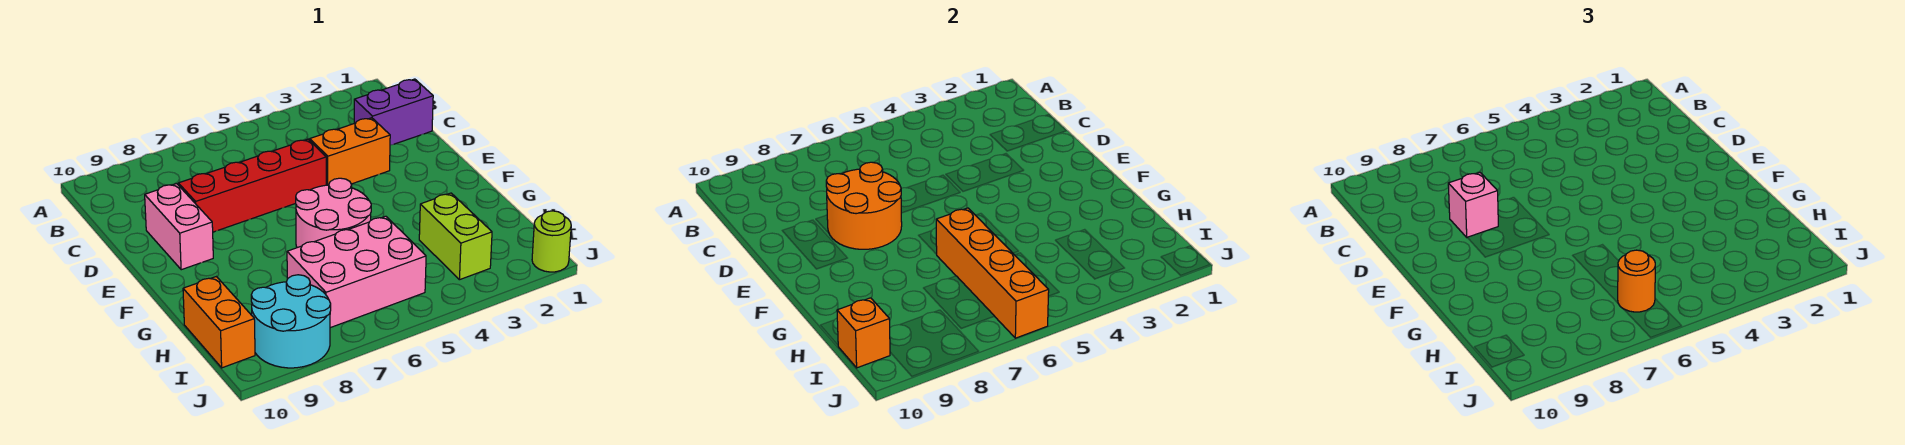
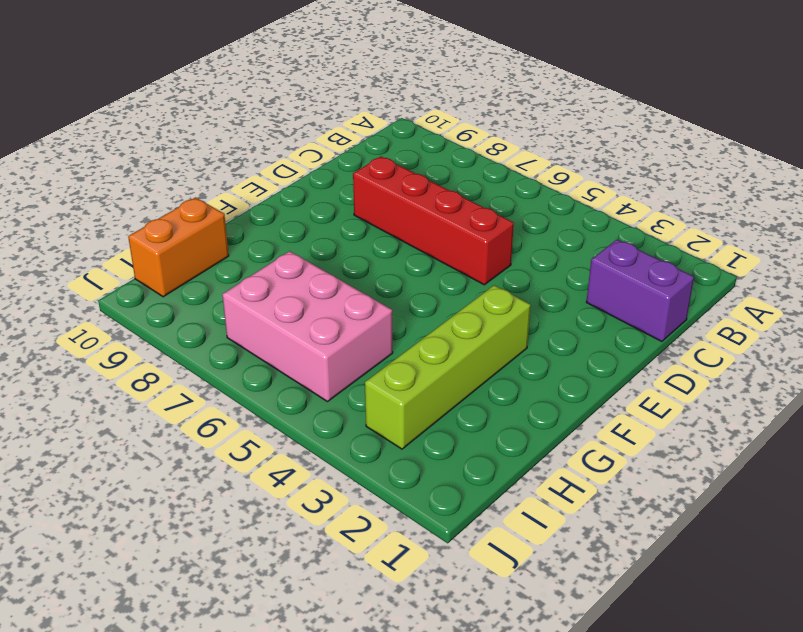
lime brick F3:I3 level 1 -> lime brick H3:I3 level 1
none -> orange brick D3:D4 level 1
none -> pink brick D9:E9 level 1
none -> pink round brick F5:G6 level 1

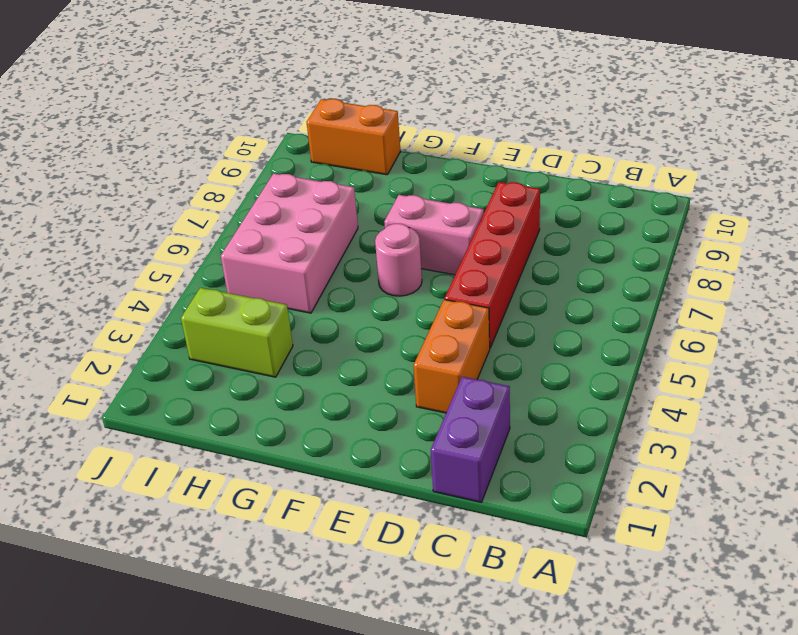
pink brick E7:F7 level 1 -> pink brick D9:E9 level 1
pink round brick F6 level 1 -> pink round brick F5:G6 level 1
none -> cyan round brick I8:J9 level 1
none -> lime round brick J1 level 1
none -> orange round brick D7:E8 level 2

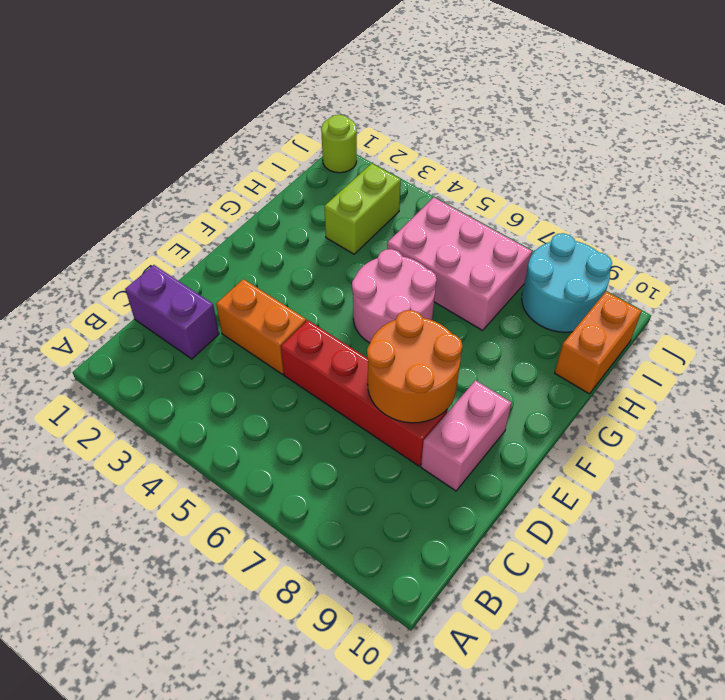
none -> orange brick G6:J6 level 2
none -> orange brick I10 level 2
none -> pink brick D8 level 3

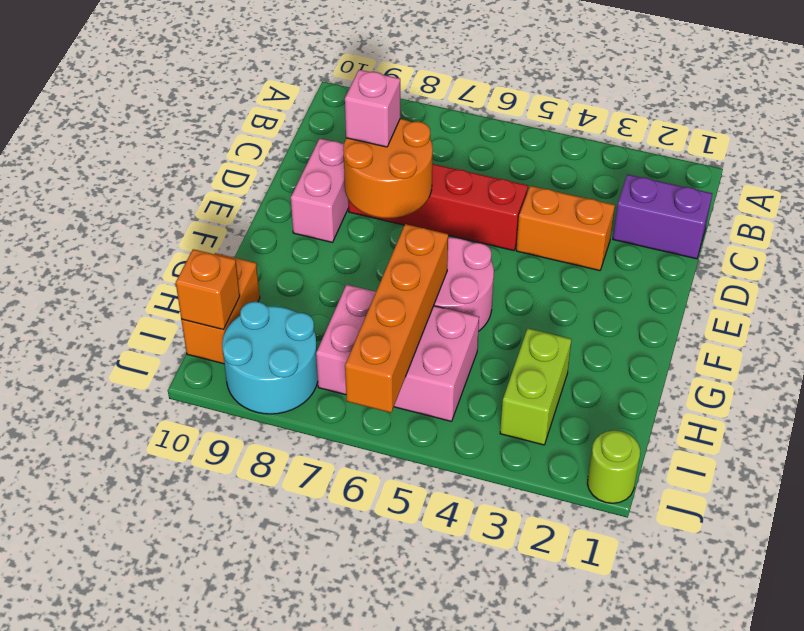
none -> orange round brick I6 level 3

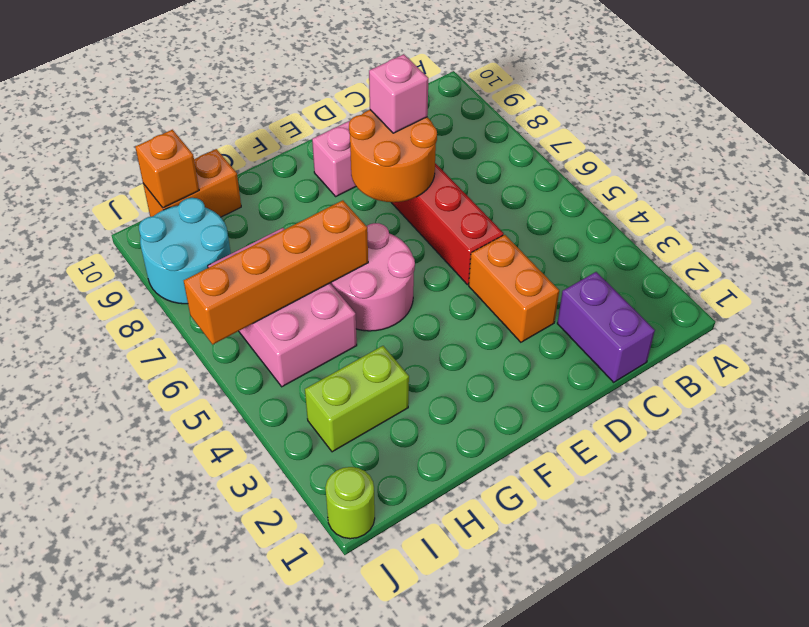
none -> orange round brick I6 level 3

